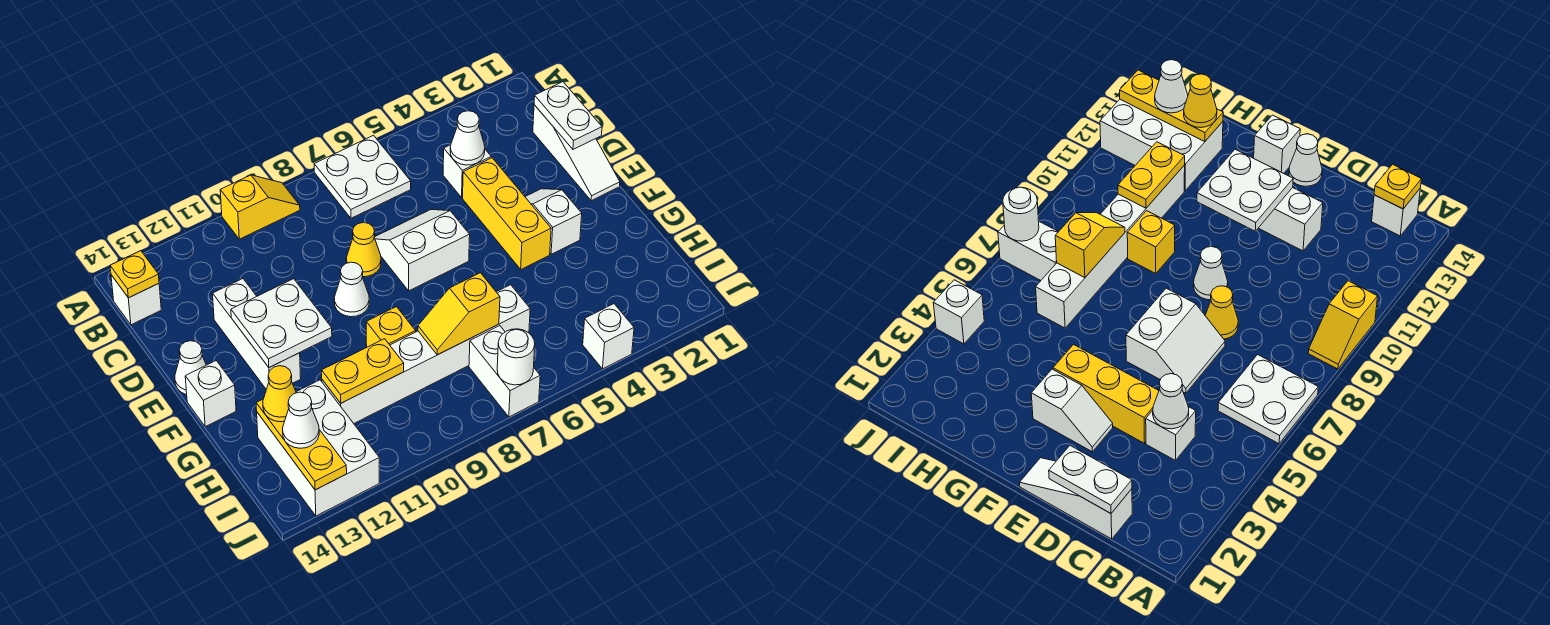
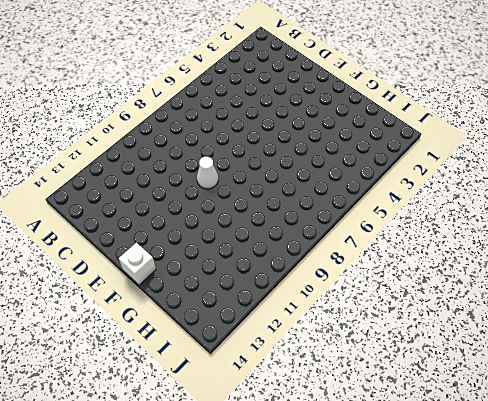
none -> white plate A6:B7 level 1
none -> yellow slope A9:A10 level 1 top 10
none -> white brick B14 level 1

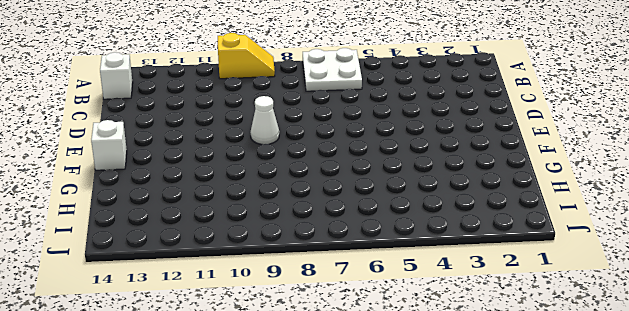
none -> white slope C1:E1 level 1 top C
none -> white brick C4 level 1
none -> yellow brick D4:F4 level 1

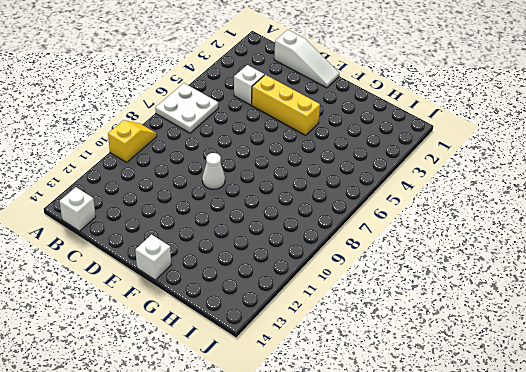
none -> white slope D6:E7 level 1 top E
none -> yellow cone D8 level 1
none -> white brick D12:F12 level 1

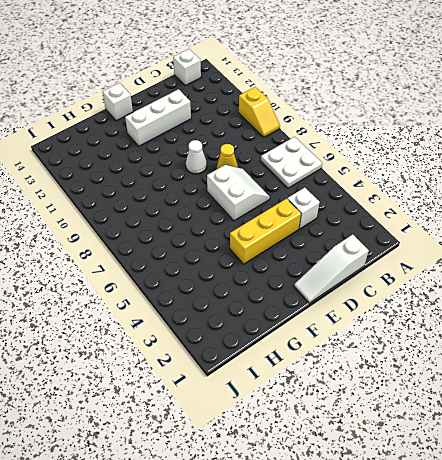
none -> white slope E3:F3 level 1 top F
none -> white cone E14 level 1
none -> yellow brick G9 level 1

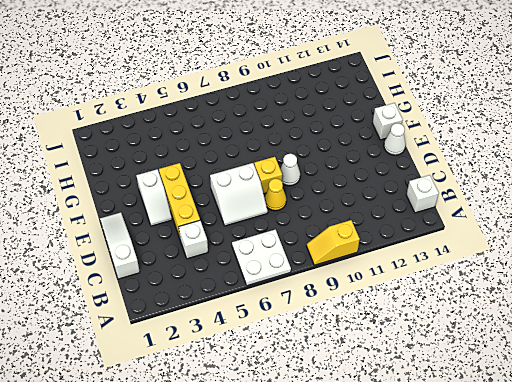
yellow brick E8 level 1 -> yellow brick G9 level 1
none -> white brick D12:F12 level 1
none -> white brick H6:H11 level 1
none -> white brick H12:J13 level 1

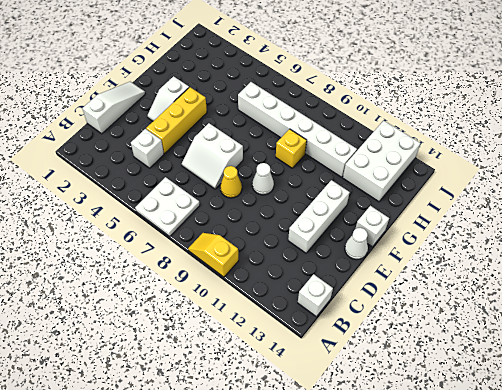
none -> white brick I7:J7 level 1
none -> white brick J4 level 1
none -> yellow plate B14 level 2

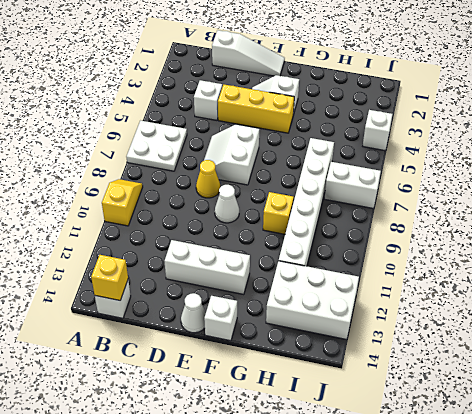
yellow brick B14 level 2 -> yellow plate B14 level 2
none -> white plate C1:D1 level 2
none -> white cone C4 level 2
none -> white plate E11:F12 level 2

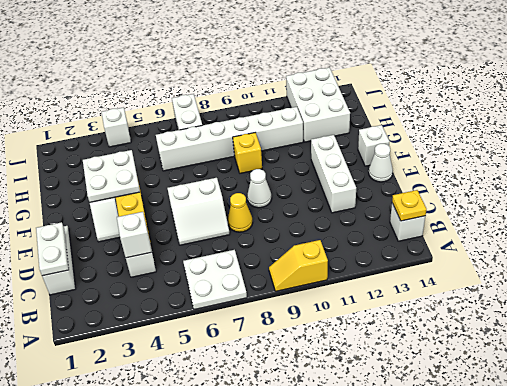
white brick C4 level 2 -> white cone C4 level 2
white plate F3:G4 level 2 -> white plate E11:F12 level 2
none -> yellow slope H7:H8 level 2 top 7
none -> yellow plate H10:H11 level 2
none -> yellow plate H13:J13 level 2

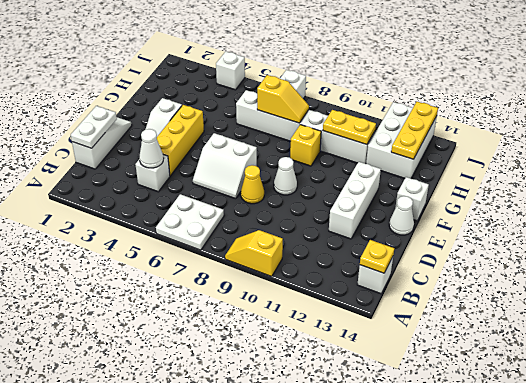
none -> white plate E11:F12 level 2
none -> white round brick J7 level 2
none -> yellow cone H13 level 3

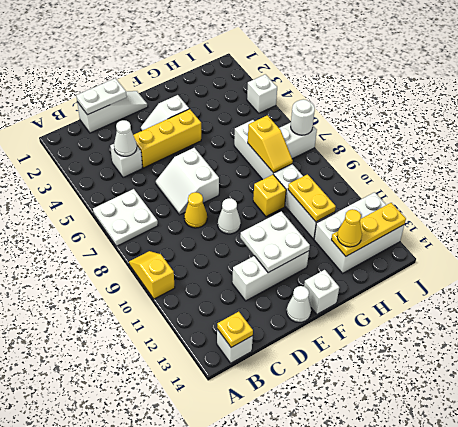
none -> white cone I13 level 3

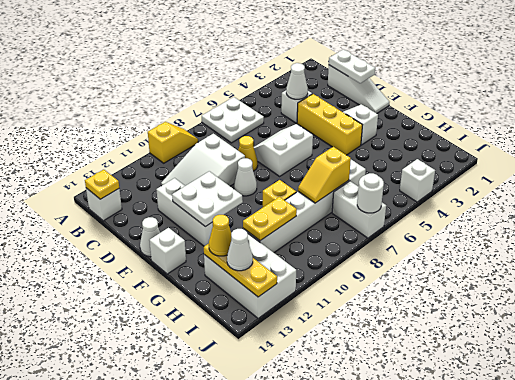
white slope C9:D11 level 1 top 9 -> none

